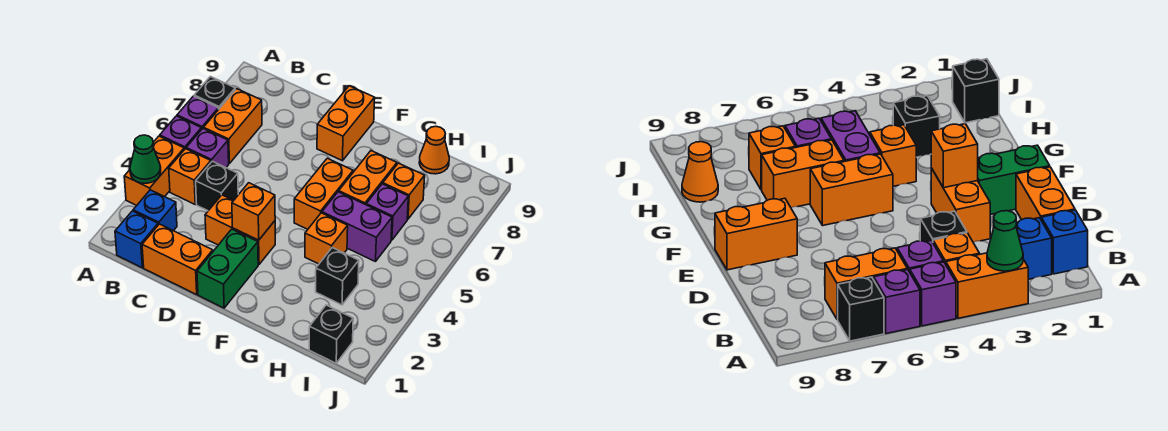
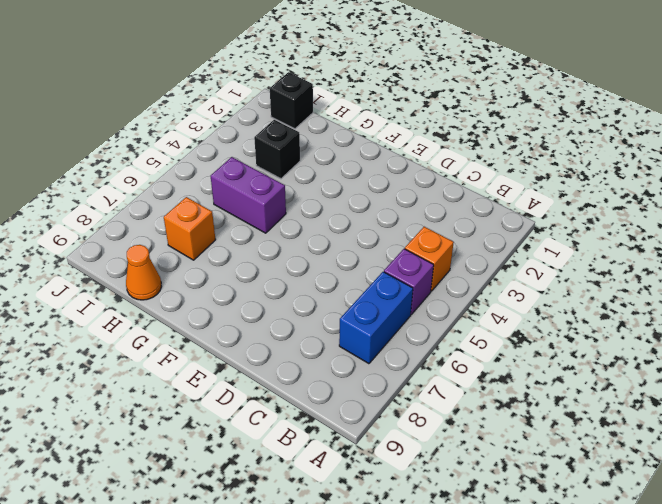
blue brick B6:B7 level 1 -> orange brick B6:B7 level 1
none -> orange brick A3:A4 level 1
none -> purple brick A5 level 1
none -> purple brick A6 level 1

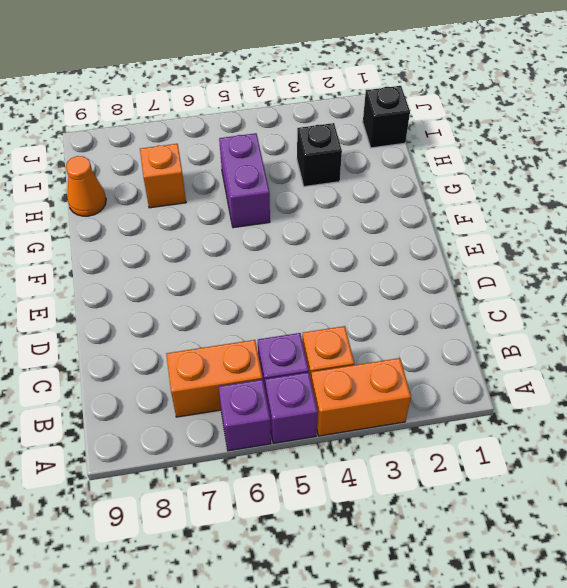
none -> black brick A7 level 1
none -> blue brick B1 level 1
none -> blue brick B2 level 1

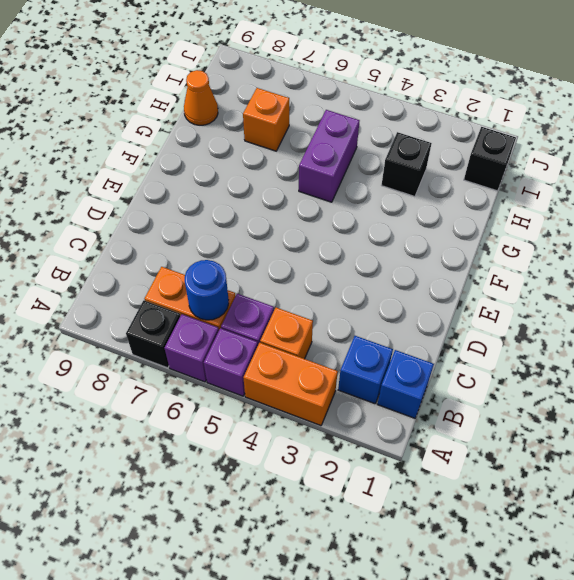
blue round brick B6 level 2 -> none
none -> orange brick C1:D1 level 1
none -> black brick C4 level 1
none -> orange brick D3:E3 level 1

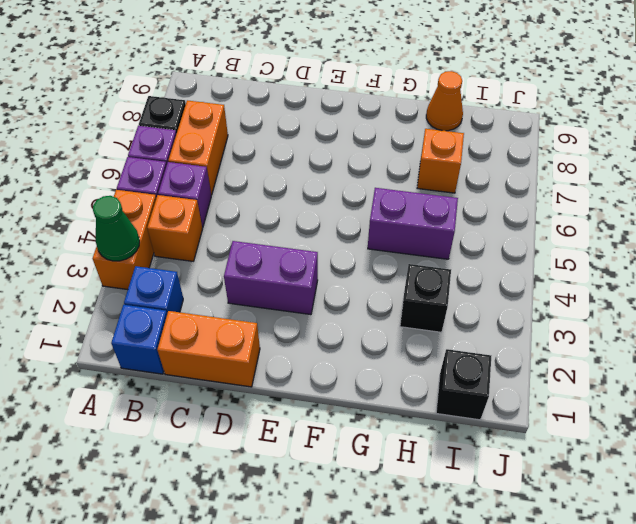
purple brick D3:E3 level 1 -> orange brick D3:E3 level 1
none -> black brick C4 level 1
none -> green brick E1:E2 level 1
none -> orange brick E8:E9 level 1

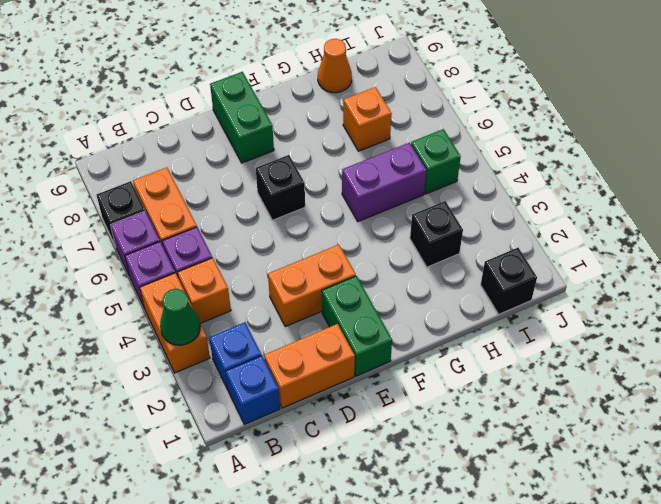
black brick E6 level 1 -> black brick C4 level 1
green brick E8:E9 level 1 -> orange brick E8:E9 level 1
green brick I5 level 1 -> none
none -> orange brick F5:F6 level 1
none -> orange brick G4 level 1
none -> orange brick G6:G7 level 1

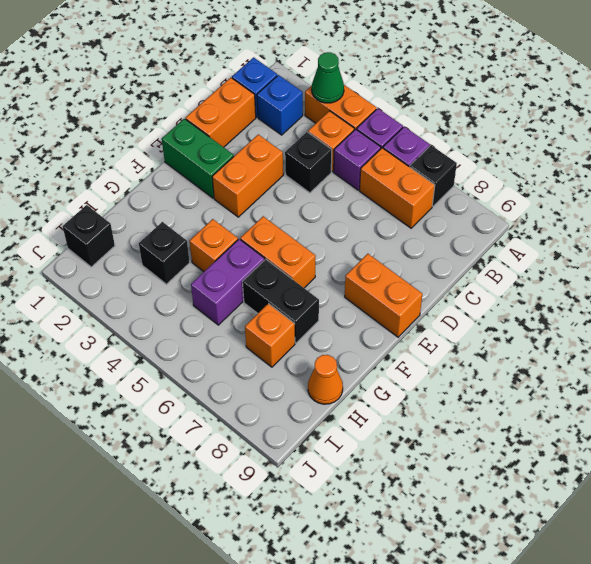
black brick G6:G7 level 1 -> orange brick G6:G7 level 1
none -> purple brick H6 level 1
none -> orange brick E3 level 2

